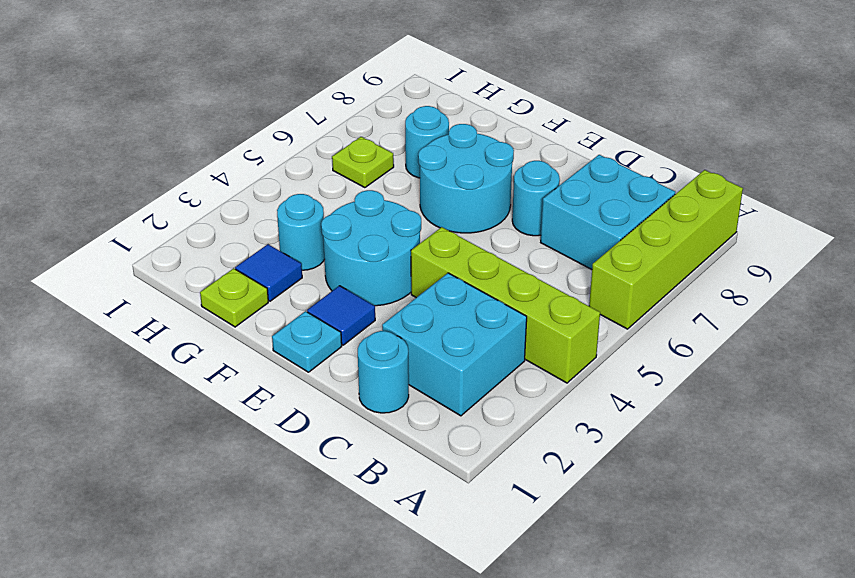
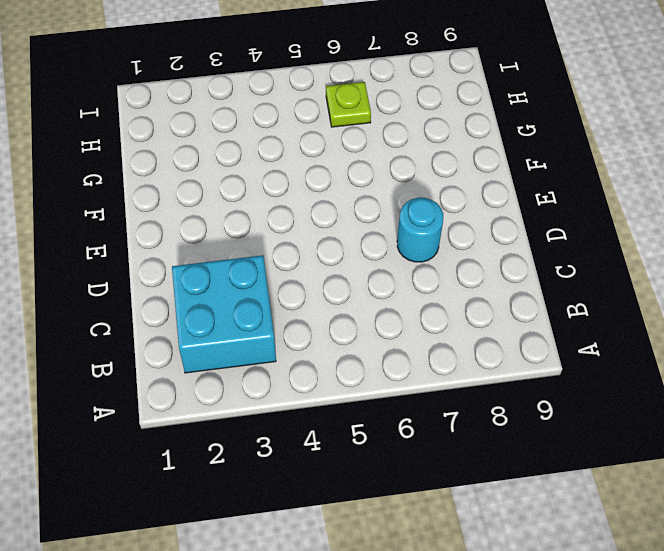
none -> lime brick A4:D4 level 1
none -> lime brick A6:A9 level 1
none -> cyan brick B7:C8 level 1

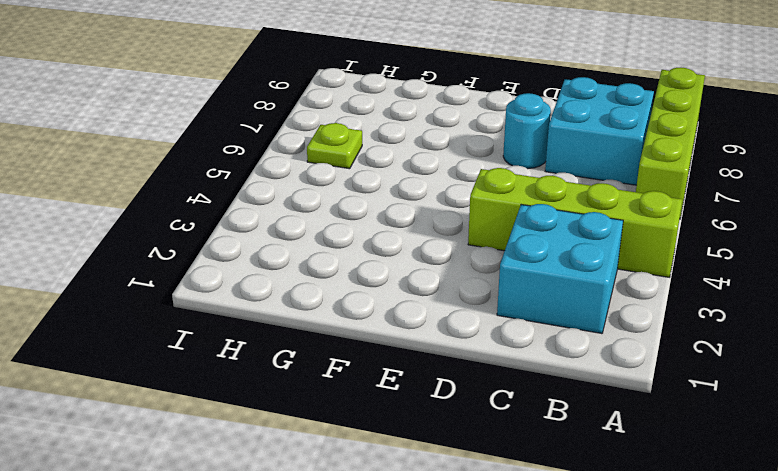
none -> cyan round brick C1 level 1
none -> cyan plate E1 level 1
none -> blue tile E2 level 1

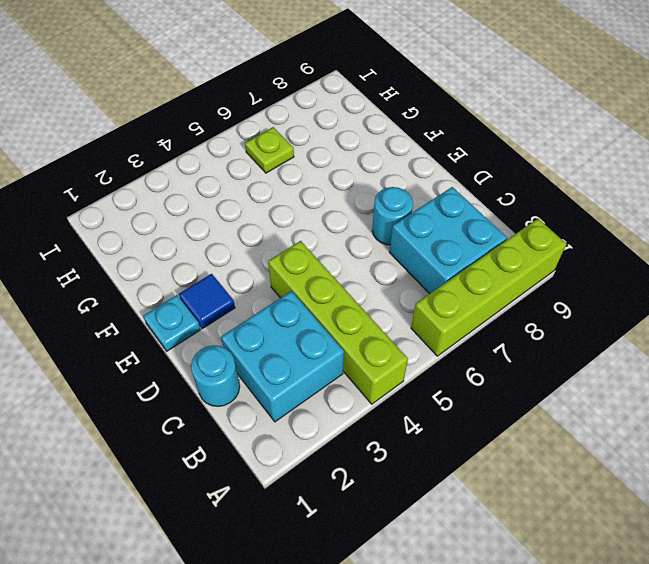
none -> cyan round brick E3:F4 level 1
none -> cyan round brick E6:F7 level 1
none -> lime plate G1 level 1

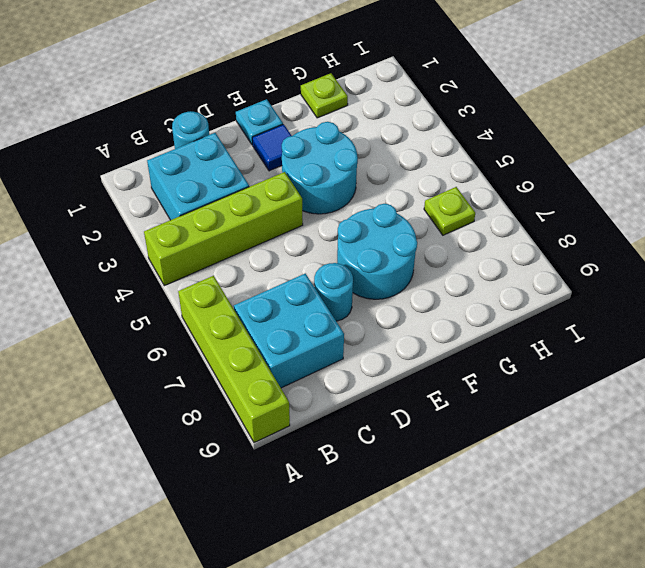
none -> blue tile G2 level 1
none -> cyan round brick G3 level 1
none -> cyan round brick G7 level 1

